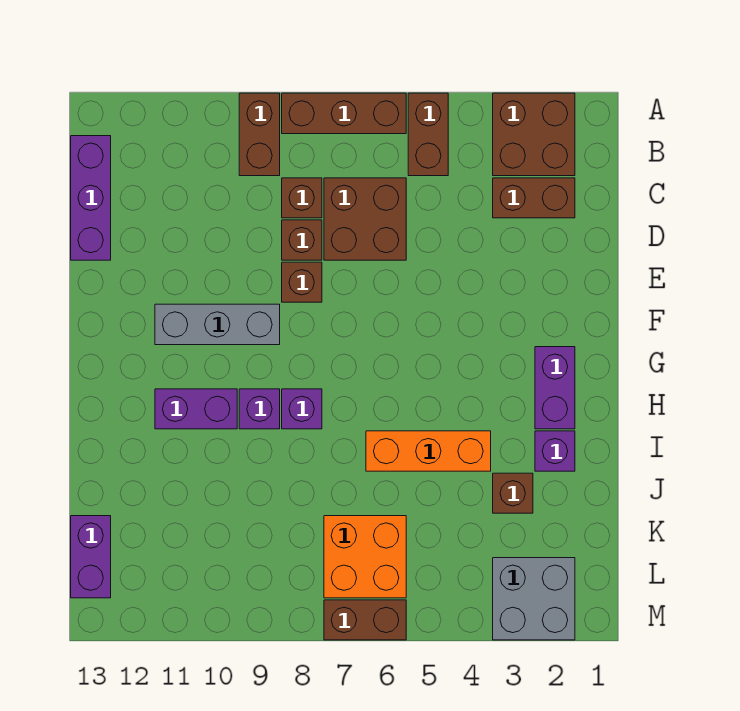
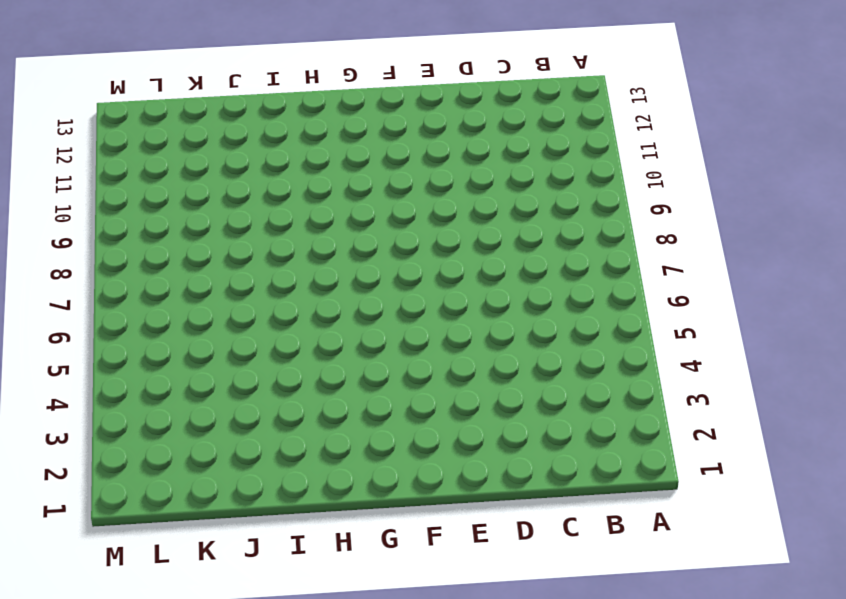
none -> brown brick A2:B3 level 1
none -> brown brick A5:B5 level 1
none -> brown brick A6:A8 level 1

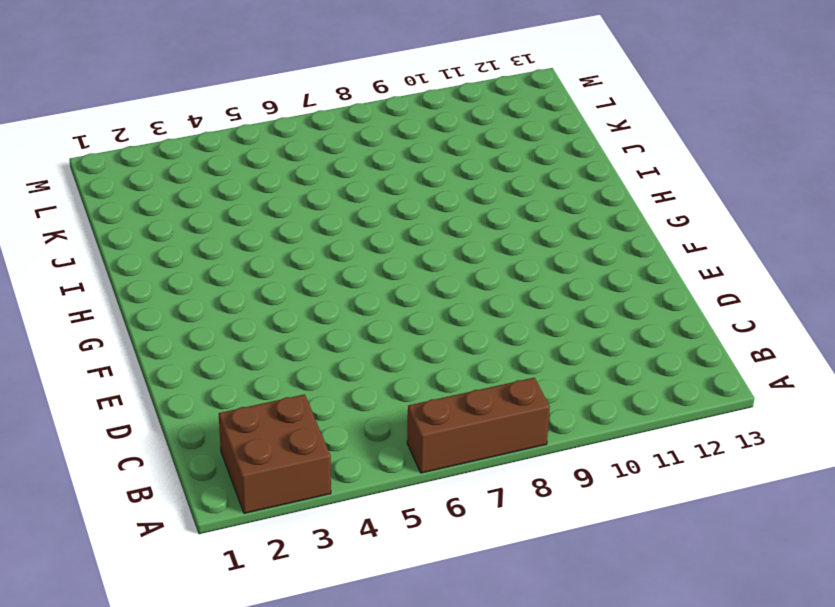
none -> brown brick A5:B5 level 1
none -> brown brick A9:B9 level 1
none -> purple brick B13:D13 level 1

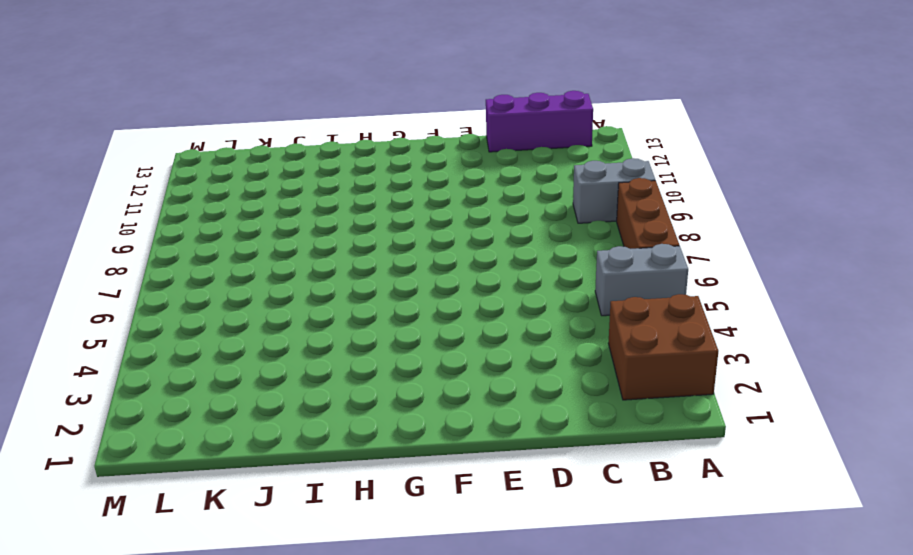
grey brick A5:B5 level 1 -> brown brick A5:B5 level 1
grey brick A9:B9 level 1 -> brown brick A9:B9 level 1
none -> brown brick C2:C3 level 1
none -> brown brick C6:D7 level 1
none -> brown brick C8 level 1

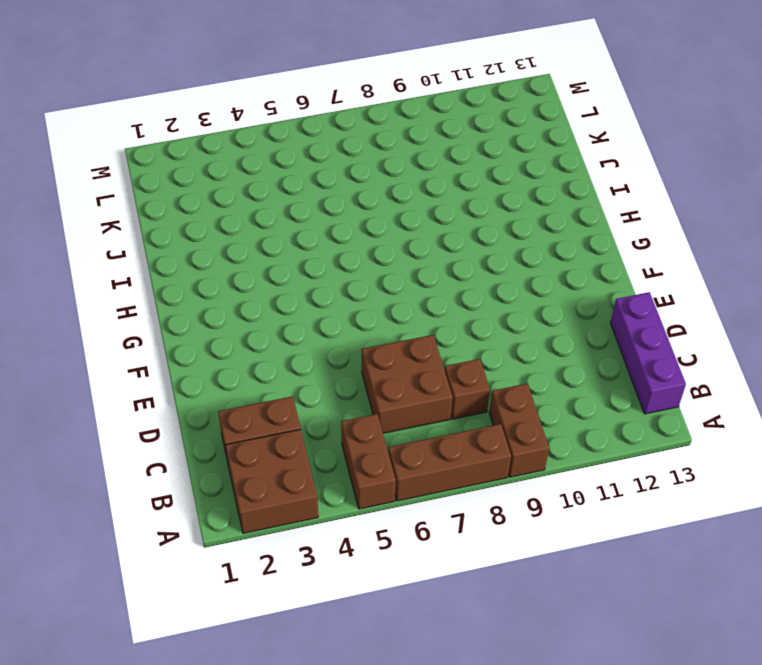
none -> brown brick D8 level 1
none -> brown brick E8 level 1
none -> grey brick F9:F11 level 1

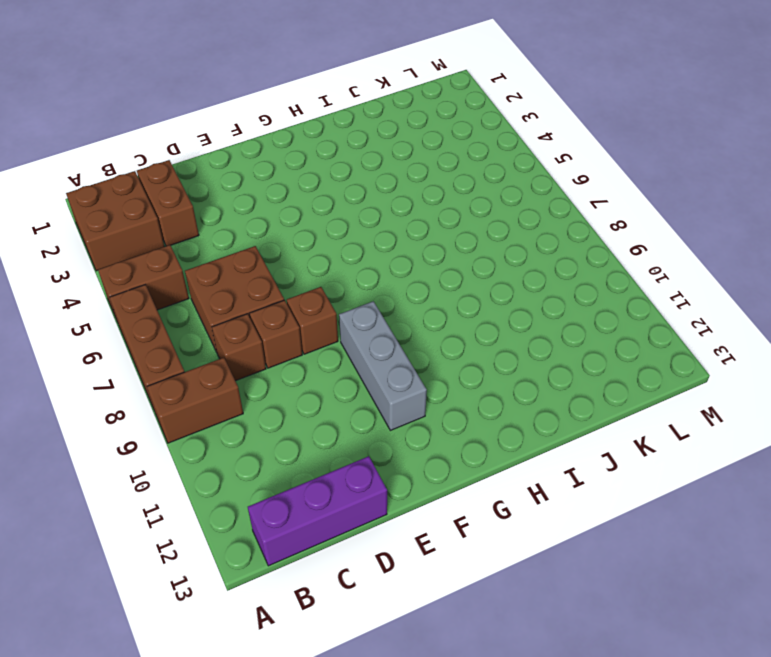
none -> purple brick G2:H2 level 1
none -> purple brick H8 level 1
none -> purple brick H9 level 1

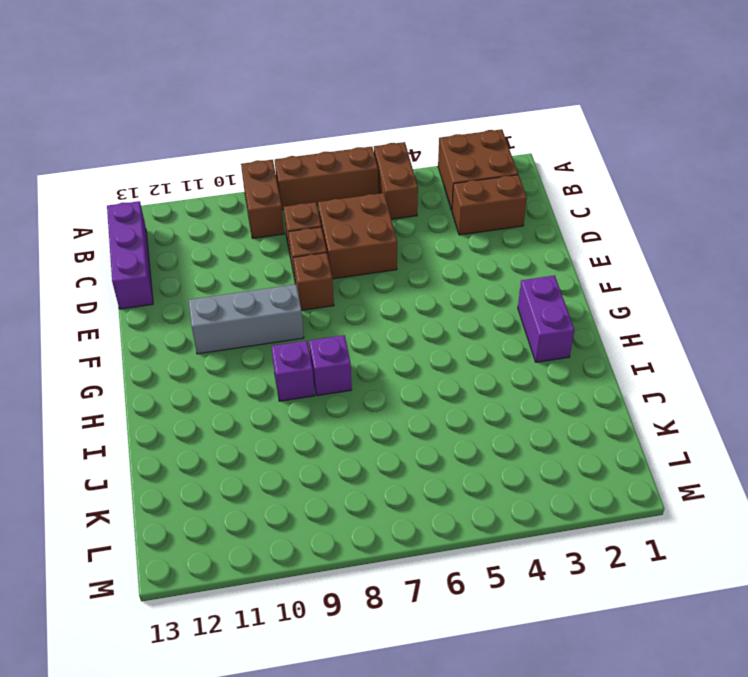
none -> purple brick H10:H11 level 1
none -> purple brick I2 level 1
none -> orange brick I4:I6 level 1

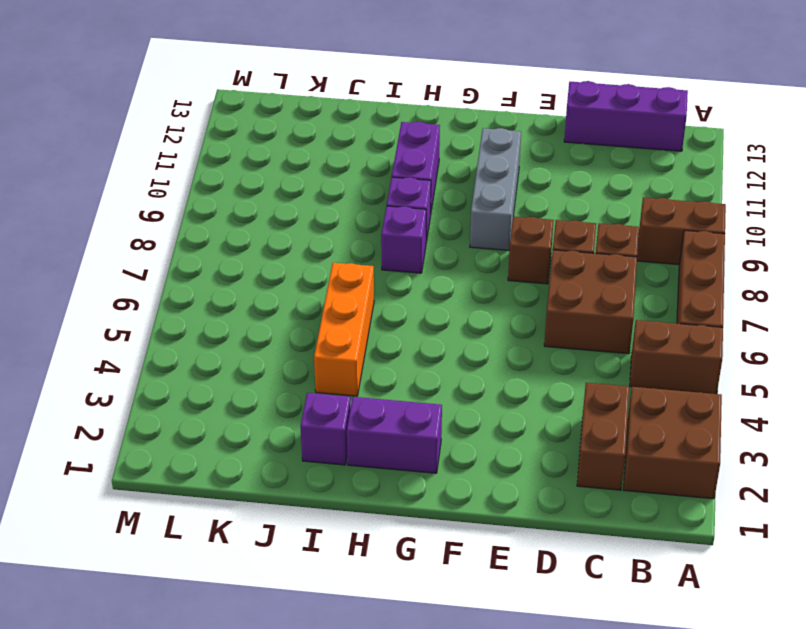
none -> brown brick J3 level 1
none -> orange brick K6:L7 level 1
none -> purple brick K13:L13 level 1

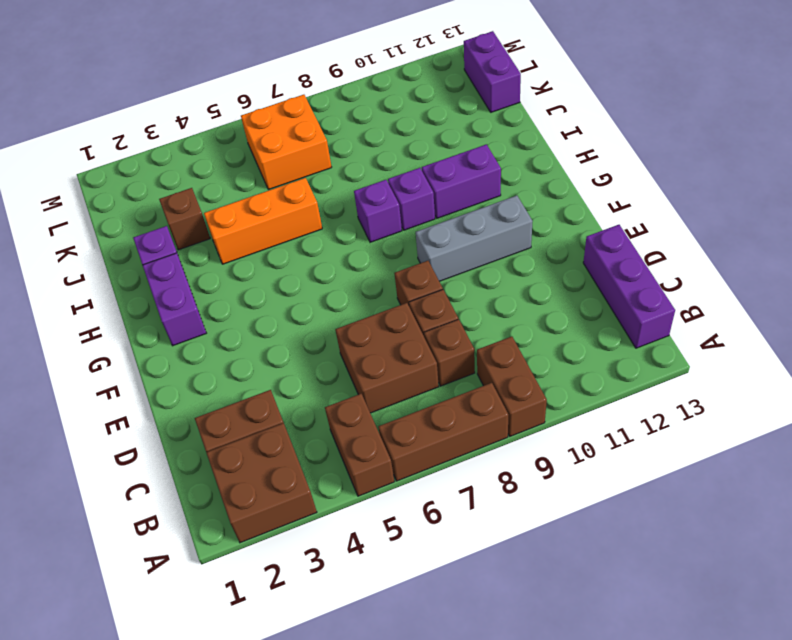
none -> grey brick L2:M3 level 1
none -> brown brick M6:M7 level 1

